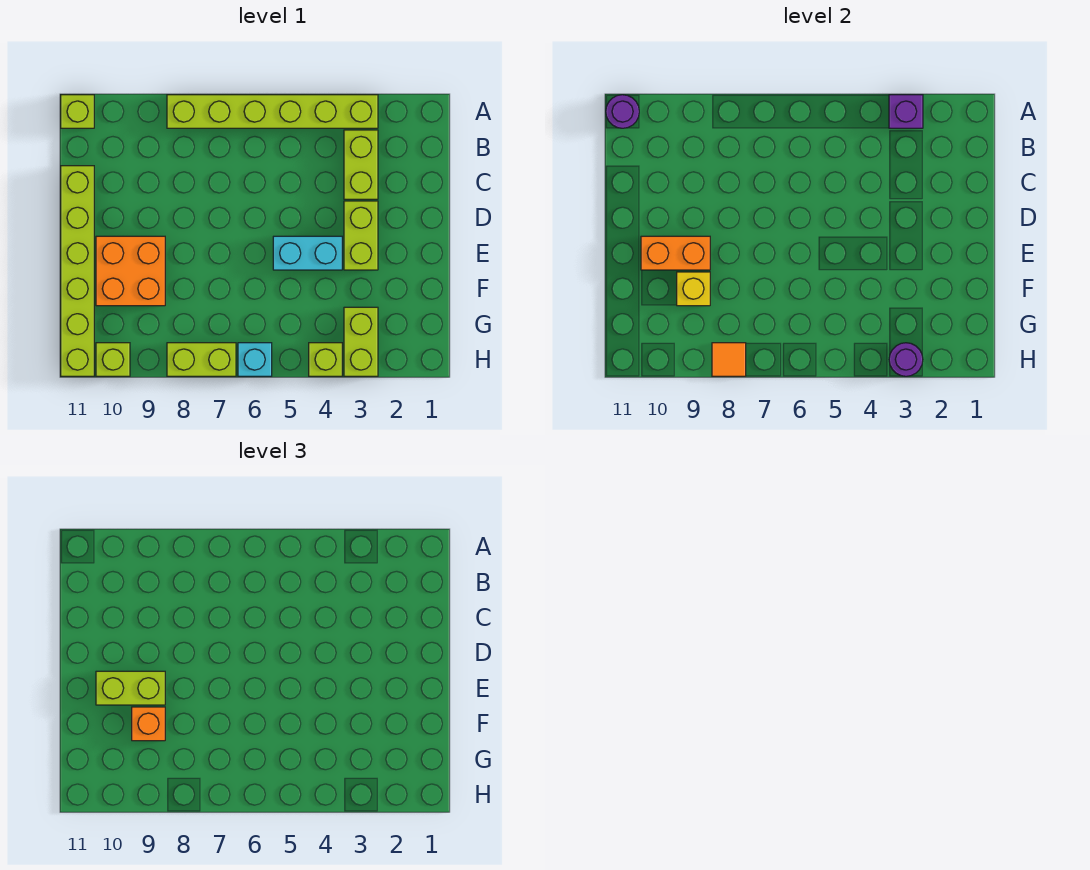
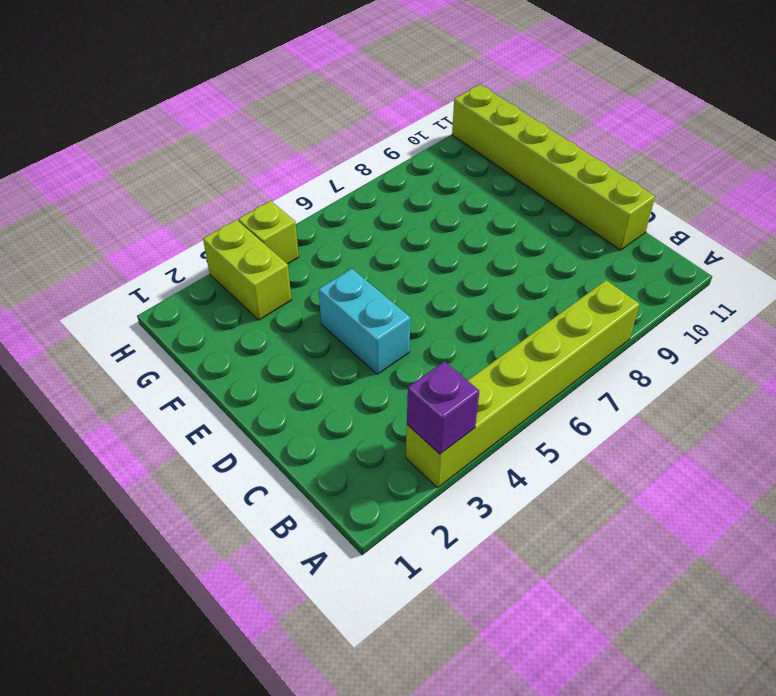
cyan brick D4:E4 level 1 -> cyan brick E4:E5 level 1
none -> lime brick A11 level 1
none -> lime brick B3:C3 level 1
none -> lime brick D3:E3 level 1

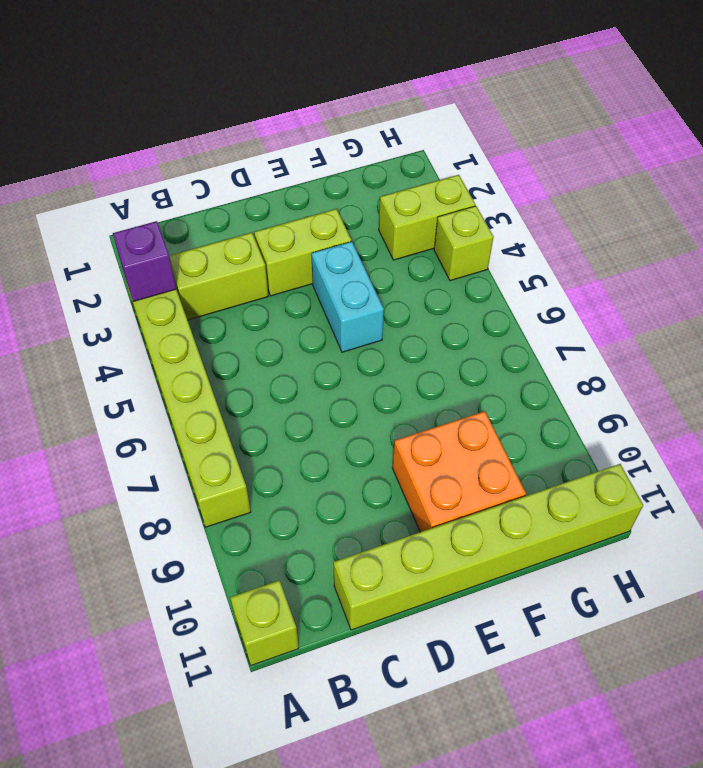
none -> cyan brick H6 level 1
none -> lime brick H7:H8 level 1
none -> lime brick H10 level 1

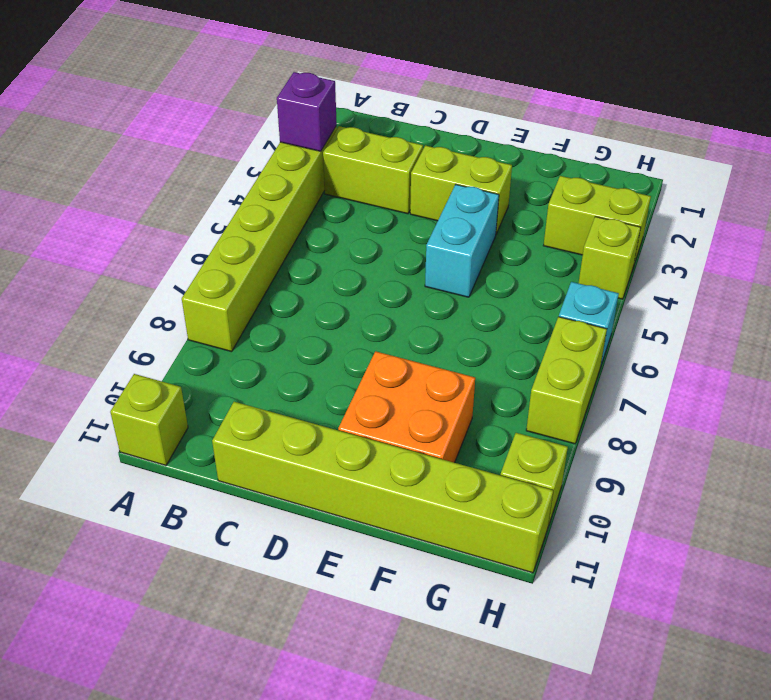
none -> purple round brick A11 level 2
none -> orange brick E9:E10 level 2
none -> yellow brick F9 level 2

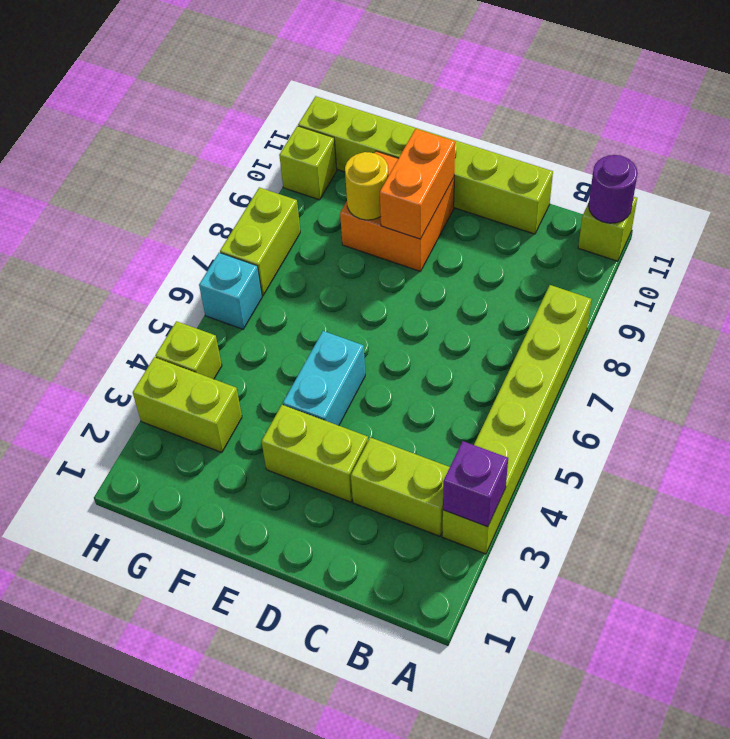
yellow round brick F9 level 2 -> yellow brick F9 level 2
none -> purple round brick H3 level 2
none -> orange tile H8 level 2
none -> lime brick E9:E10 level 3

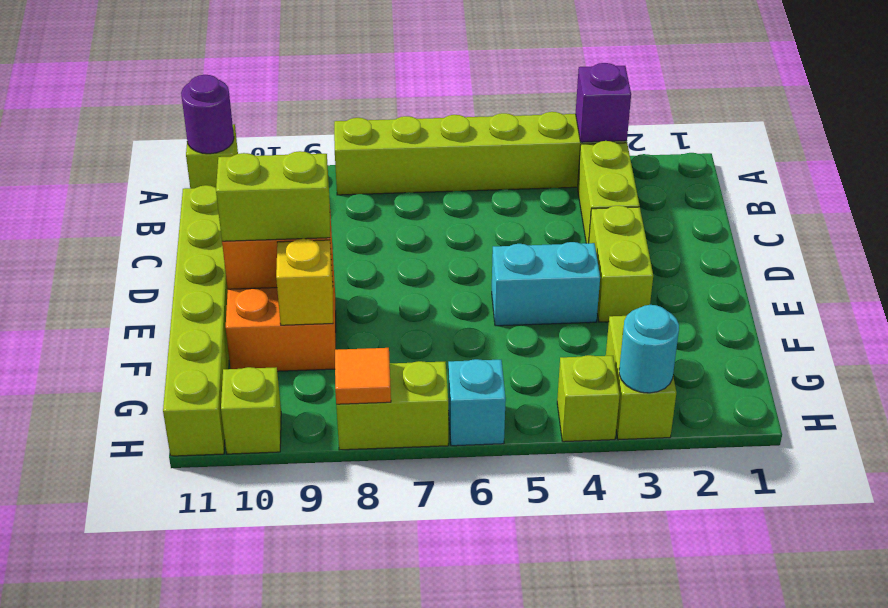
cyan round brick H3 level 2 -> purple round brick H3 level 2
none -> orange brick F9 level 3

